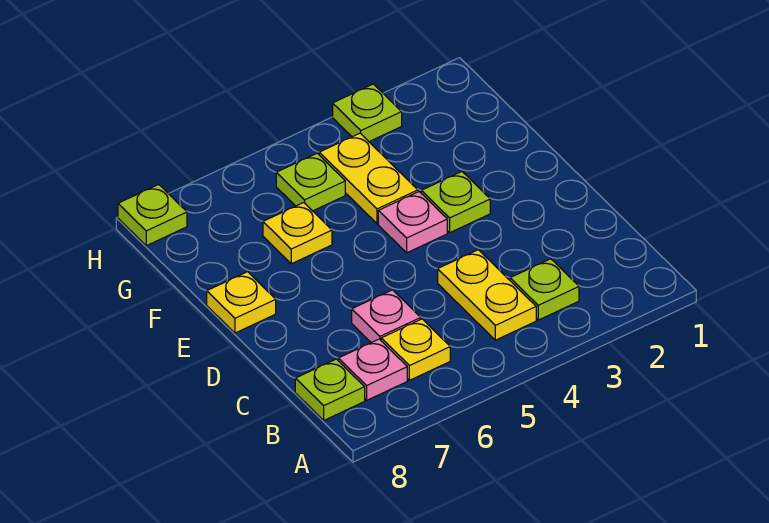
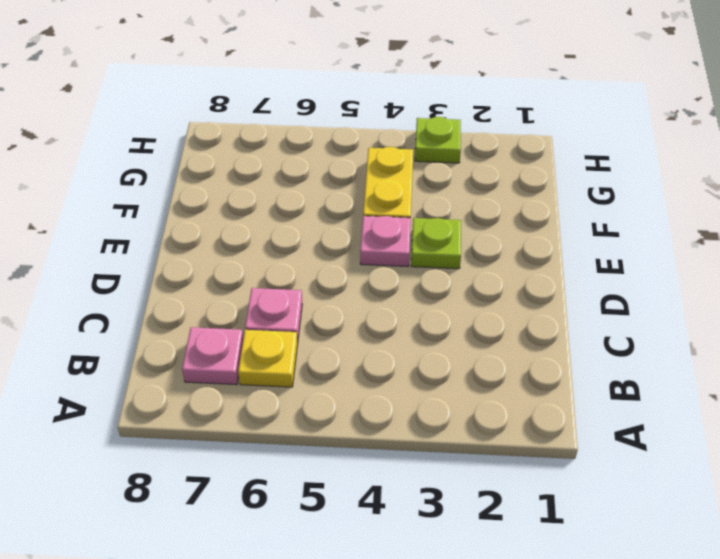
none -> lime plate B3 level 1
none -> yellow plate B4:C4 level 1
none -> lime plate B8 level 1

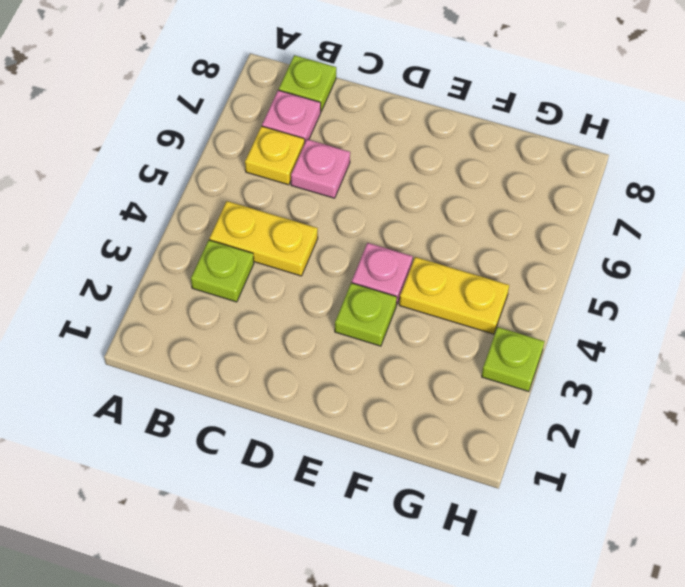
none -> yellow plate E8 level 1
none -> yellow plate F6 level 1
none -> lime plate G5 level 1

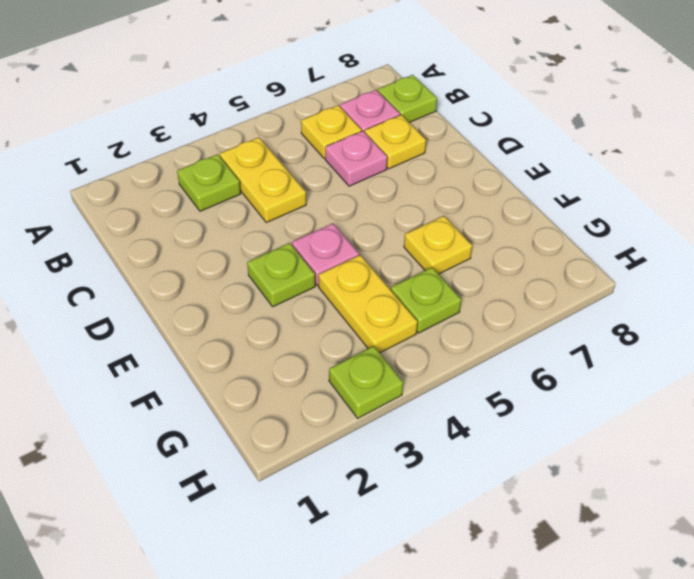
yellow plate C7 level 1 -> yellow plate E8 level 1
none -> lime plate H8 level 1

